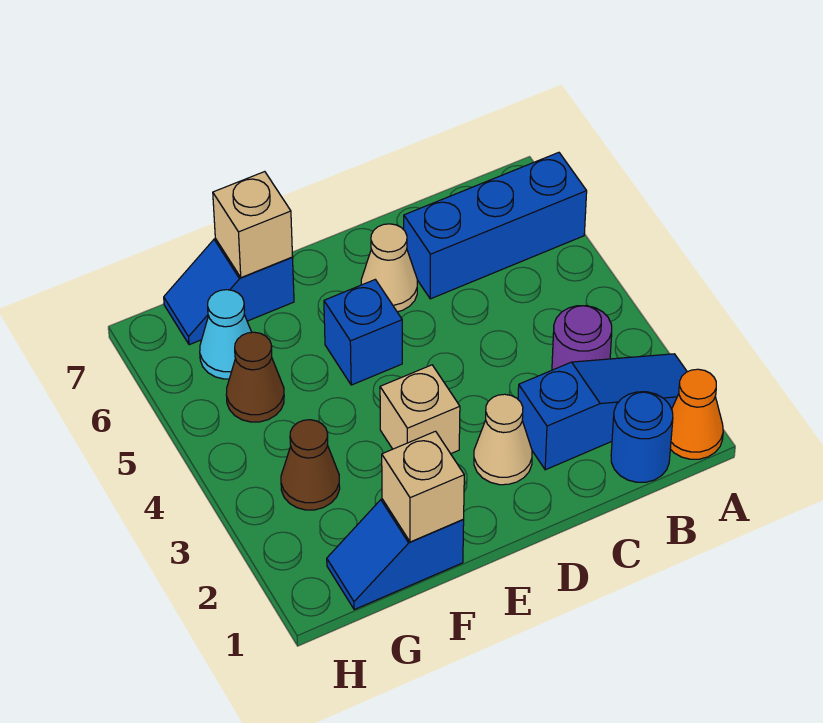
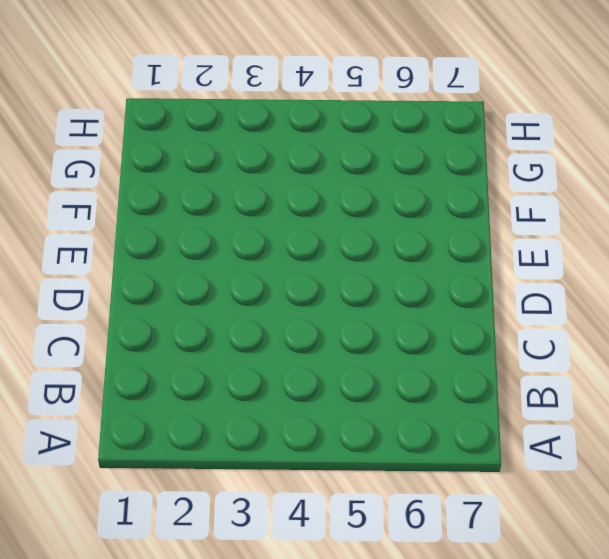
none -> orange cone A1 level 1
none -> blue slope A2:C2 level 1 top C
none -> blue brick A6:C6 level 1

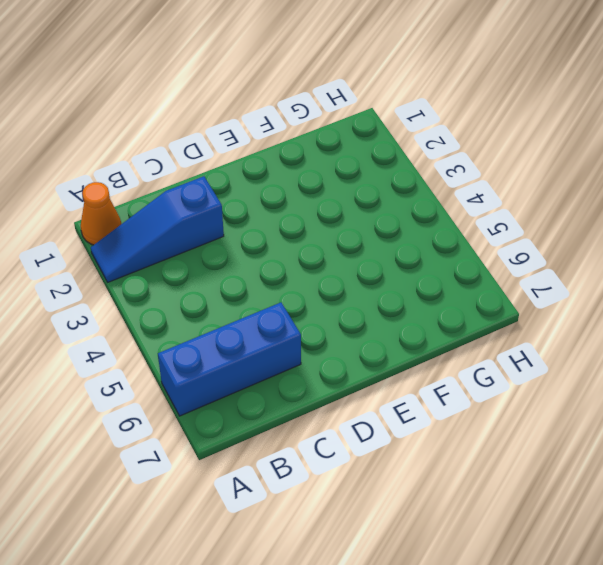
none -> blue round brick B1 level 1
none -> purple round brick B3 level 1
none -> tan cone D2 level 1

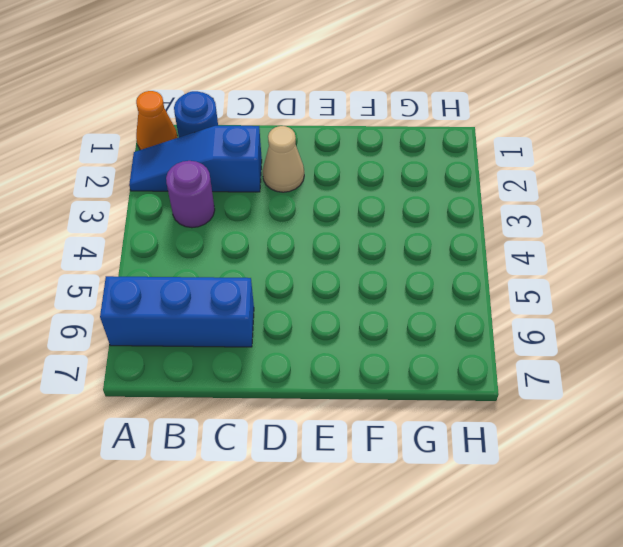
none -> tan cone D6 level 1
none -> tan brick E3 level 1
none -> blue brick E5 level 1

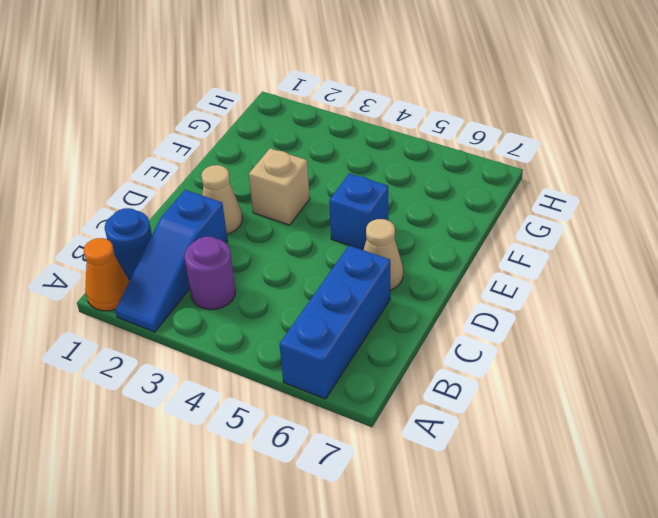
none -> blue slope F1:G1 level 1 top F
none -> blue slope F7:G7 level 1 top F
none -> brown cone G3 level 1

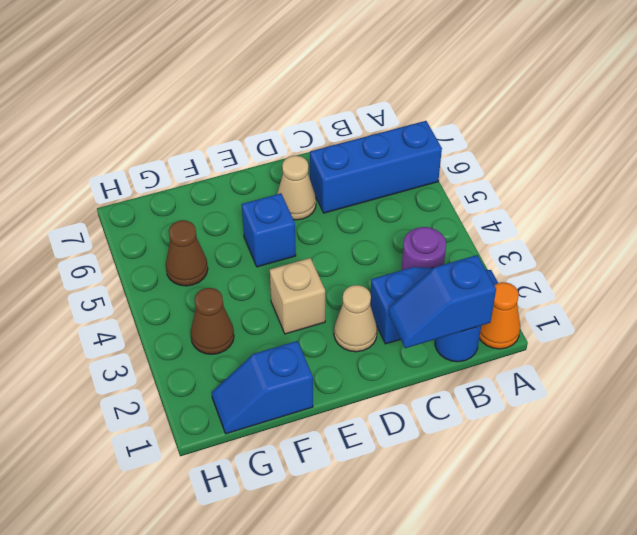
blue slope B1:C1 level 2 top B -> blue slope F7:G7 level 1 top F
none -> cyan cone G6 level 1
none -> tan brick F1 level 2
none -> tan brick F7 level 2

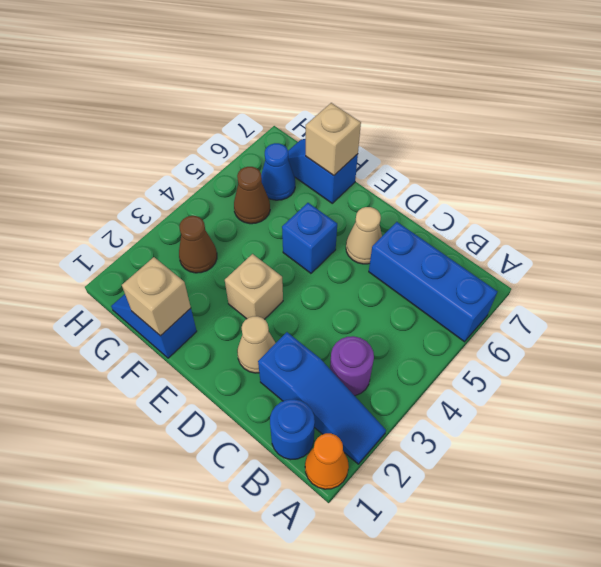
blue cone G6 level 1 -> cyan cone G6 level 1

